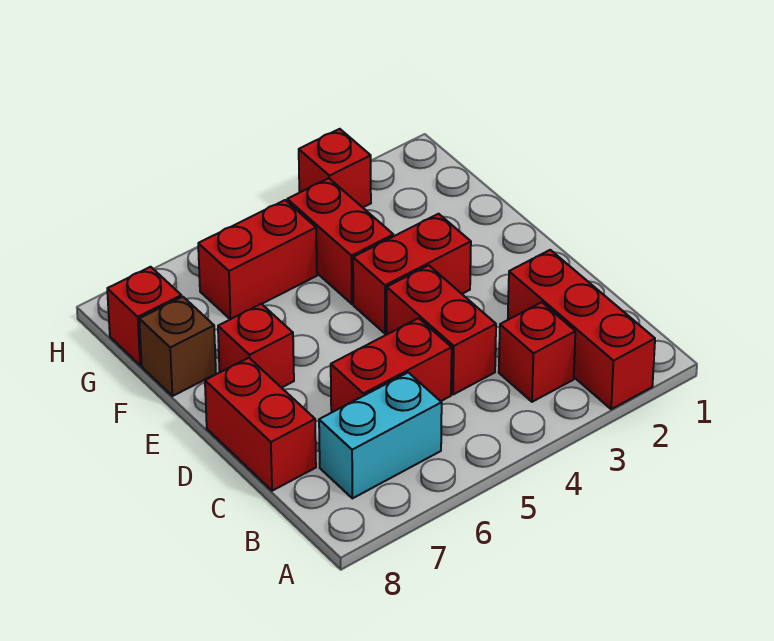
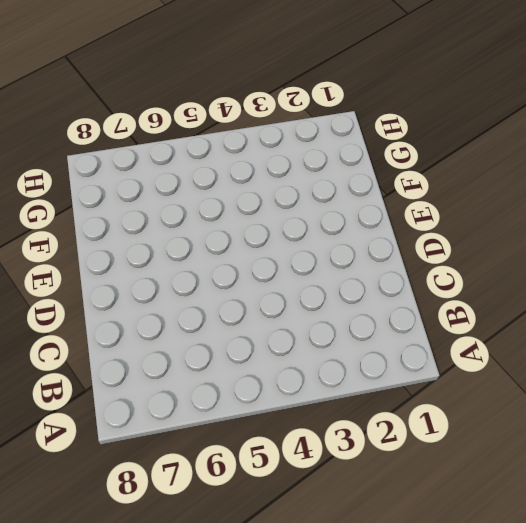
none -> red brick A2:C2 level 1
none -> red brick B3 level 1
none -> cyan brick B6:B7 level 1

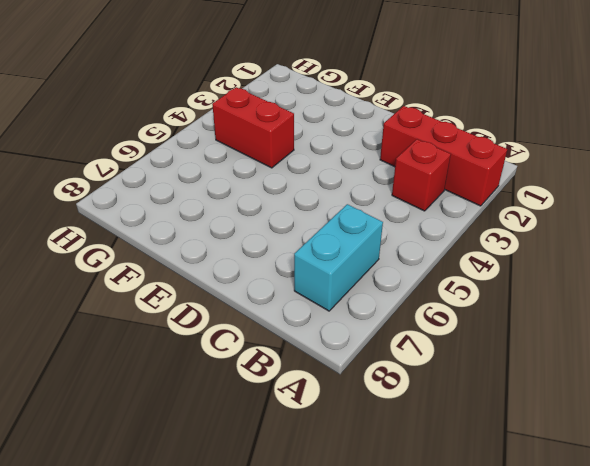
none -> red brick C4:D4 level 1
none -> red brick C5:C6 level 1
none -> red brick C8:D8 level 1

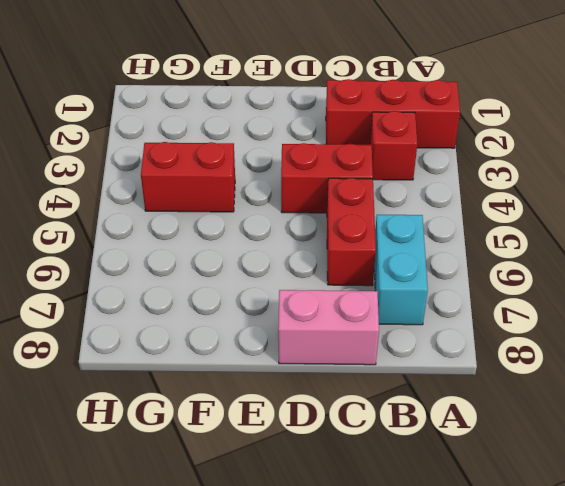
pink brick C8:D8 level 1 -> red brick C8:D8 level 1
none -> red brick E3:E4 level 1
none -> red brick E7 level 1
none -> brown brick F8 level 1

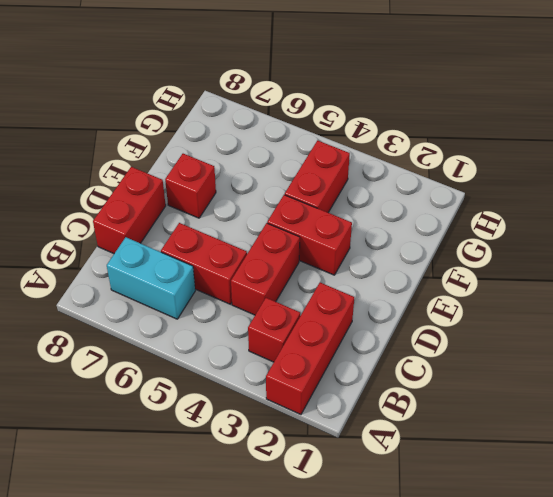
none -> brown brick F8 level 1
none -> red brick G5:G6 level 1
none -> red brick G8 level 1

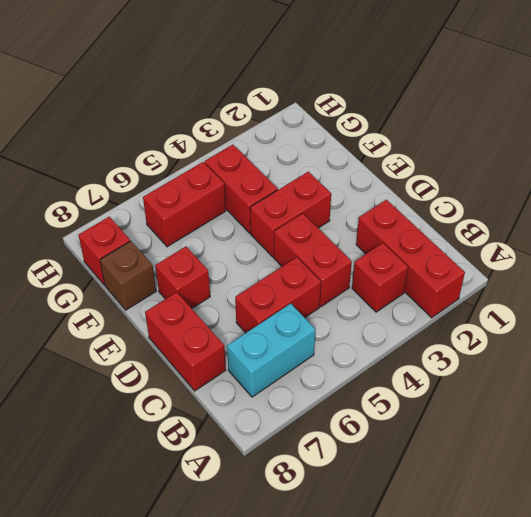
none -> red brick H3 level 1

